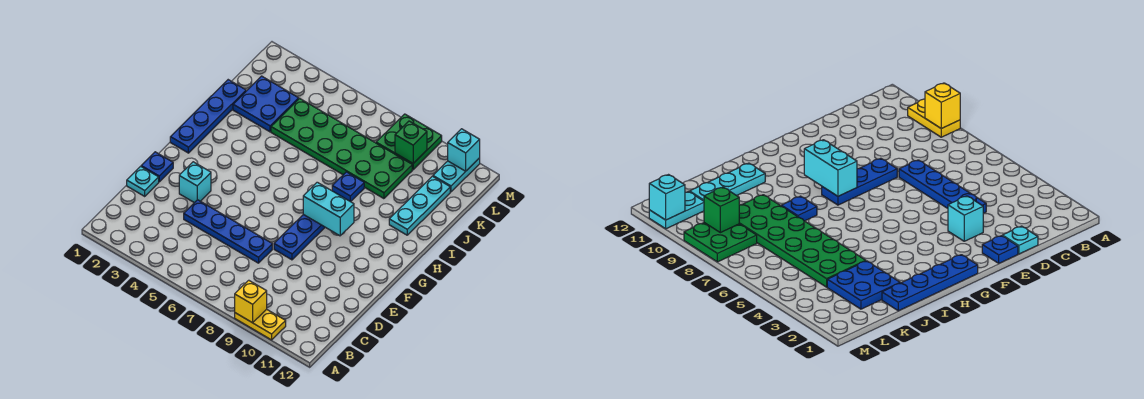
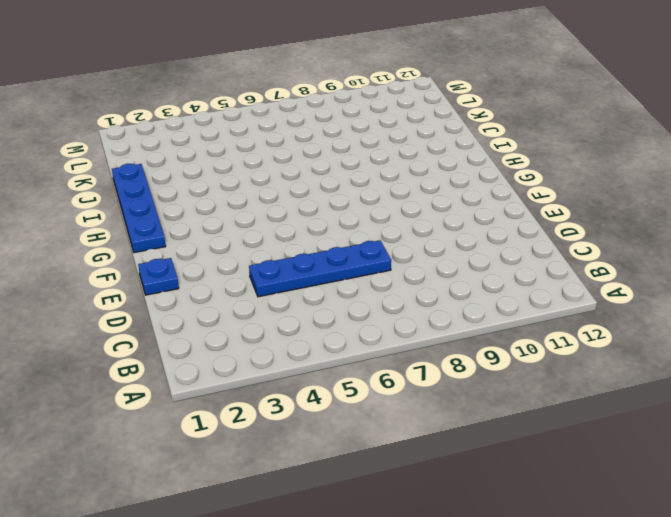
none -> yellow plate A9:A10 level 1
none -> cyan plate D1 level 1
none -> cyan brick E3 level 1

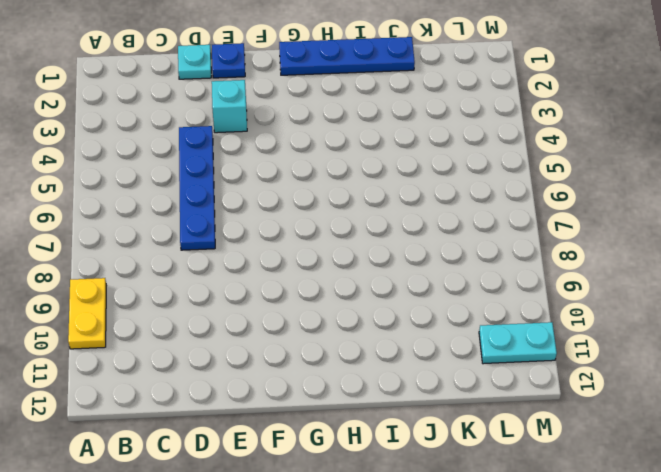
none -> blue plate E8:G8 level 1
none -> blue plate I8 level 1
none -> cyan plate I11:K11 level 1

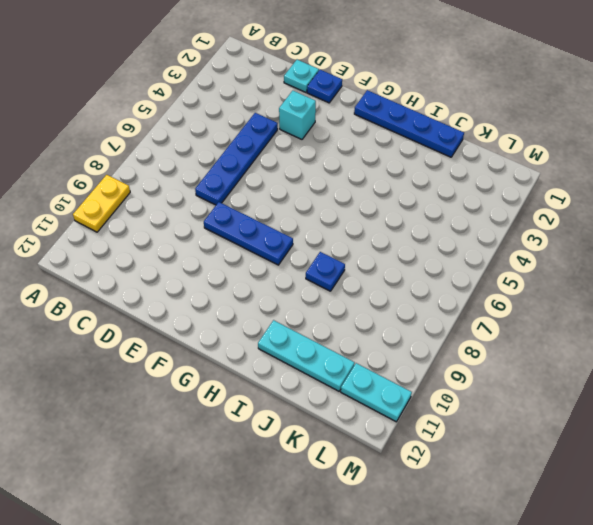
none -> blue plate J2:K3 level 1
none -> green plate J4:K9 level 1
none -> green plate L8:M9 level 1

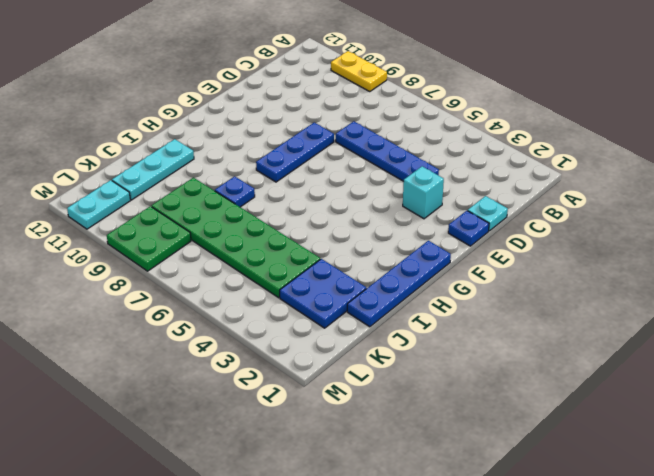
none -> yellow brick A9 level 2
none -> cyan brick G8:G9 level 2
none -> green brick L9 level 2

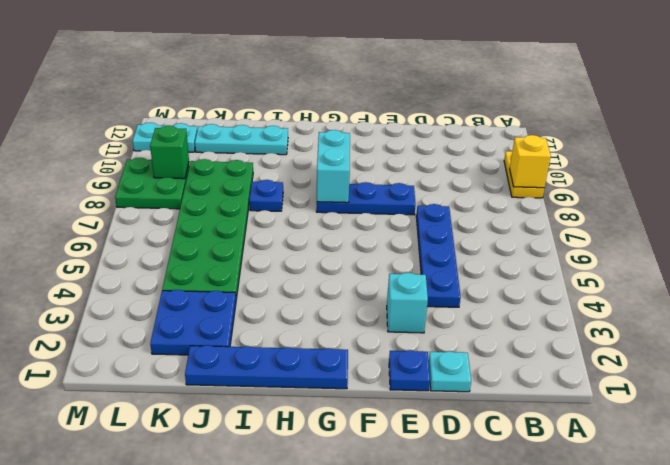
none -> cyan brick M11 level 2

